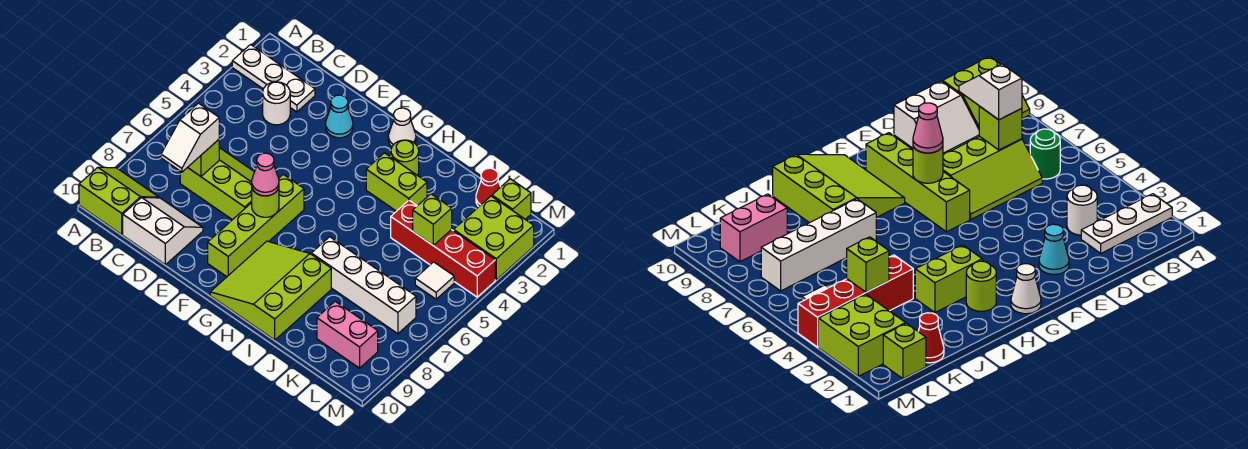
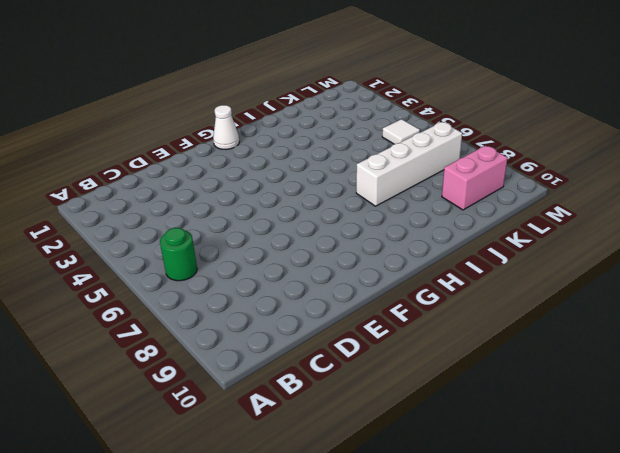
none -> white plate A2:C2 level 1
none -> lime slope A9:B10 level 1 top 10
none -> white round brick C3 level 1

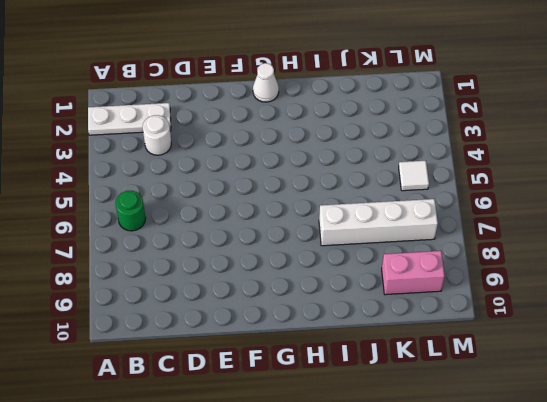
none -> lime slope A9:B10 level 1 top 10
none -> lime slope C6:E7 level 1 top 7
none -> white slope C9:D10 level 1 top 10

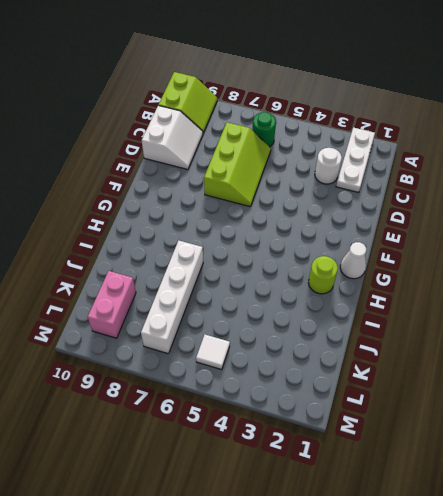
none -> cyan cone E2 level 1
none -> lime brick F6:F9 level 1
none -> lime slope G8:I10 level 1 top I

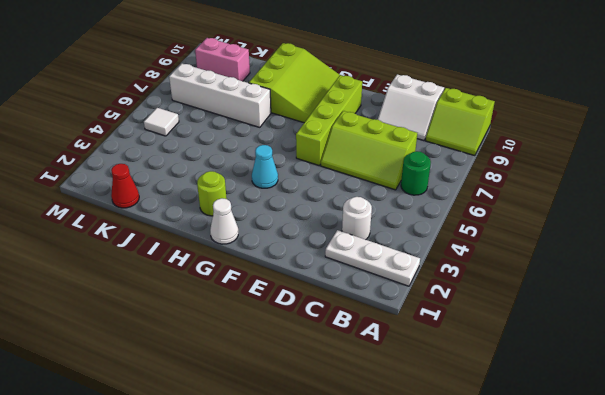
cyan cone G4 level 1 -> cyan cone E2 level 1
none -> lime brick H3:I3 level 1
none -> red brick J4:M4 level 1
none -> lime brick L1 level 1

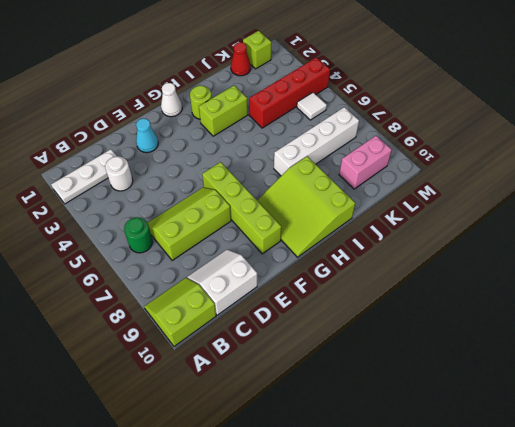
none -> lime brick L2:M3 level 1
none -> lime brick C7 level 2
none -> lime round brick F7 level 2

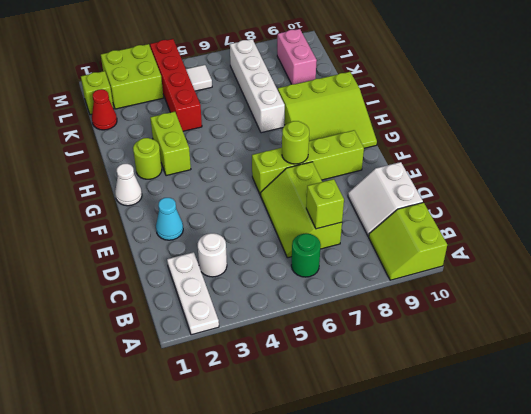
none -> lime brick K4 level 2
none -> white slope C7:C8 level 3 top 7
none -> pink cone F7 level 3

